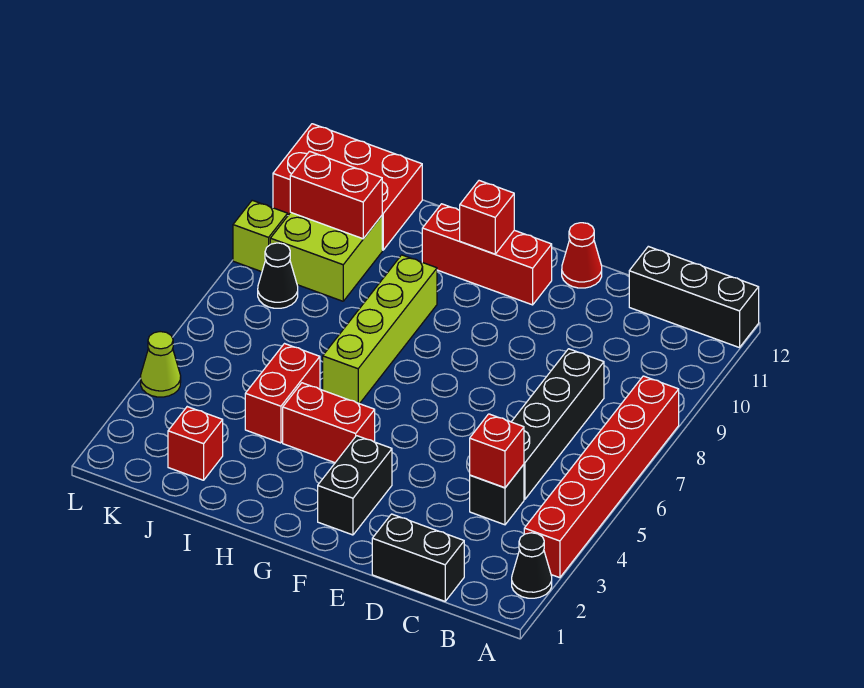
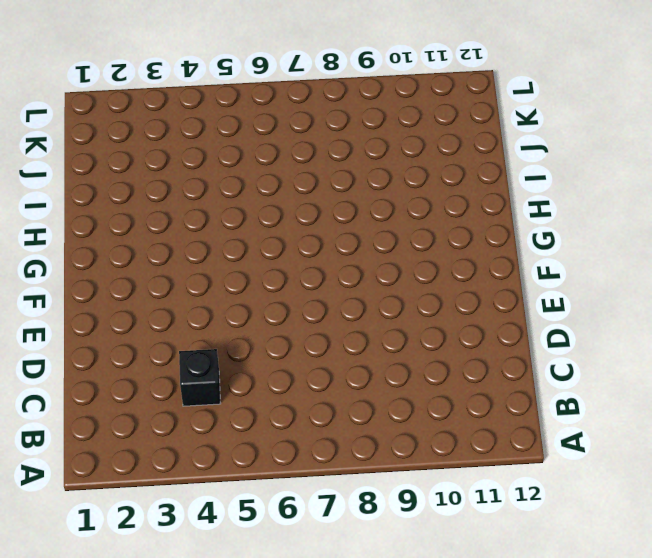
none -> black cone A2 level 1
none -> red brick A3:A8 level 1
none -> black brick A12:C12 level 1

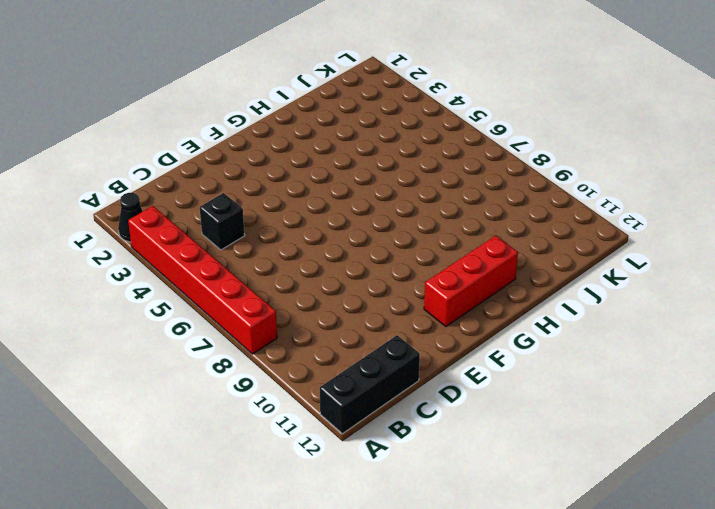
none -> black brick C1:D1 level 1
none -> black brick C5:C8 level 1
none -> red cone E12 level 1

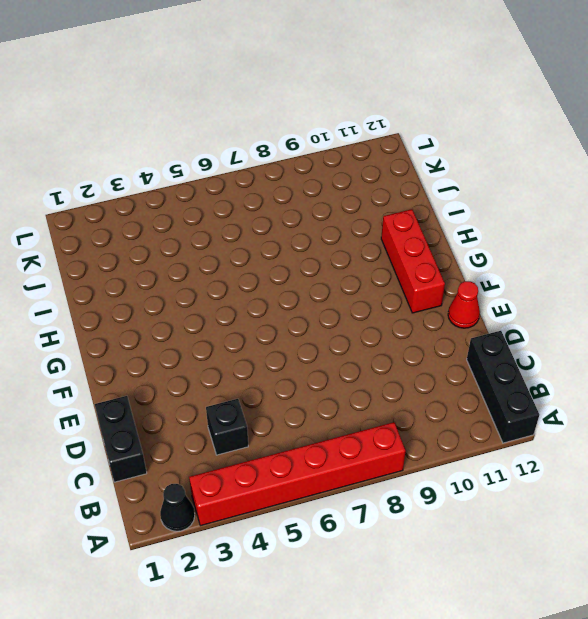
none -> black brick C5:C8 level 1
none -> black brick F2:F3 level 1
none -> red brick G4:H4 level 1

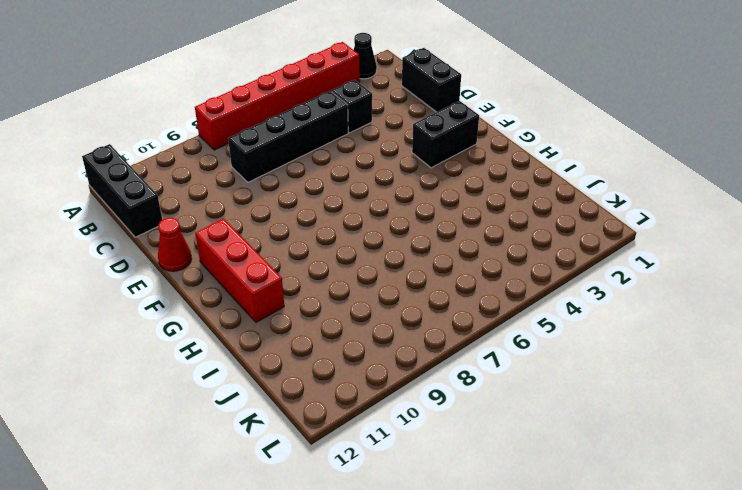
none -> red brick G4:H4 level 1
none -> lime brick H6:H9 level 1
none -> red brick I4:I5 level 1

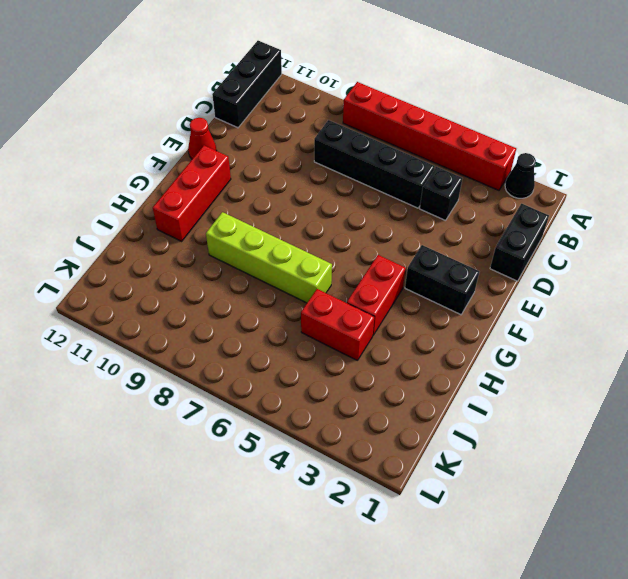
none -> red brick J2 level 1
none -> lime brick J9:K10 level 1
none -> red brick J11:L12 level 1

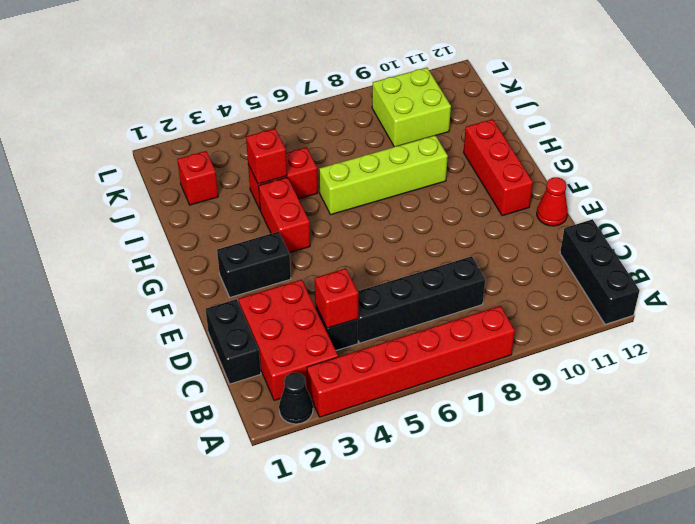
red brick B2:D3 level 1 -> red brick J11:L12 level 1
red brick I4 level 2 -> red brick G11 level 2
none -> black cone K8 level 1
none -> lime cone L4 level 1
none -> lime brick L9 level 1

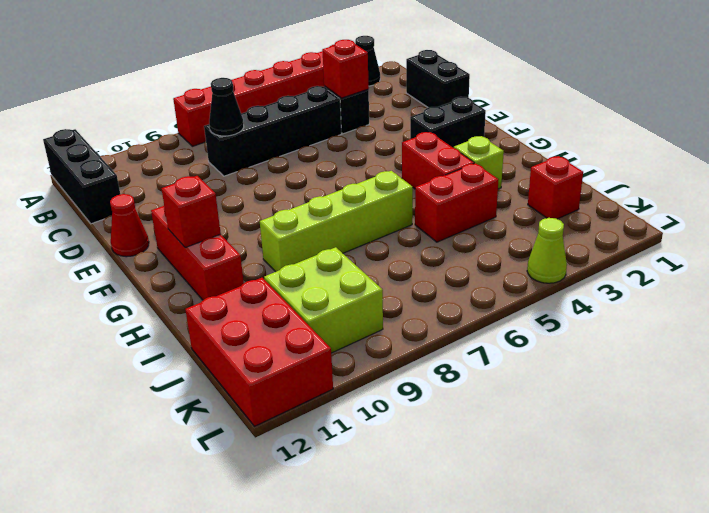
black cone C8 level 2 -> black cone K8 level 1
lime brick H3 level 1 -> lime brick L9 level 1
none -> red brick J10:K10 level 2

